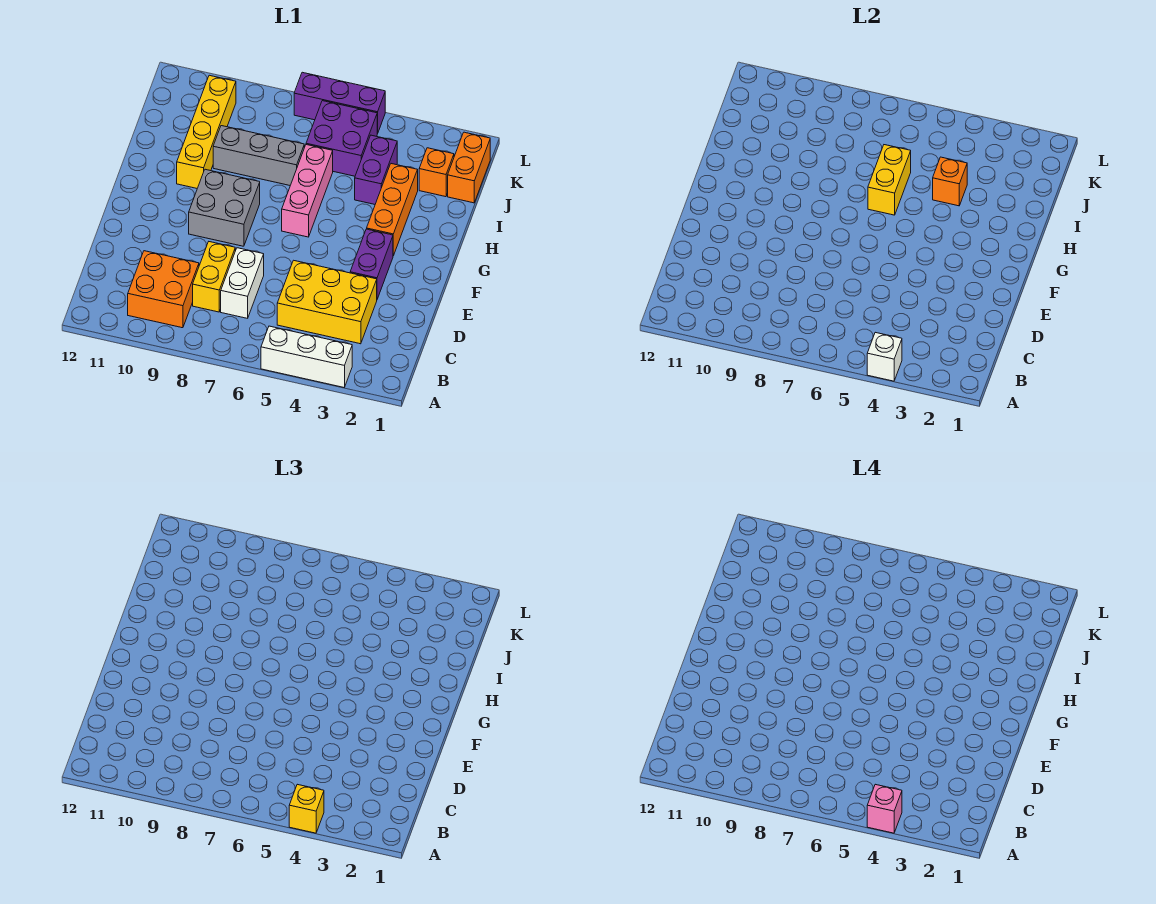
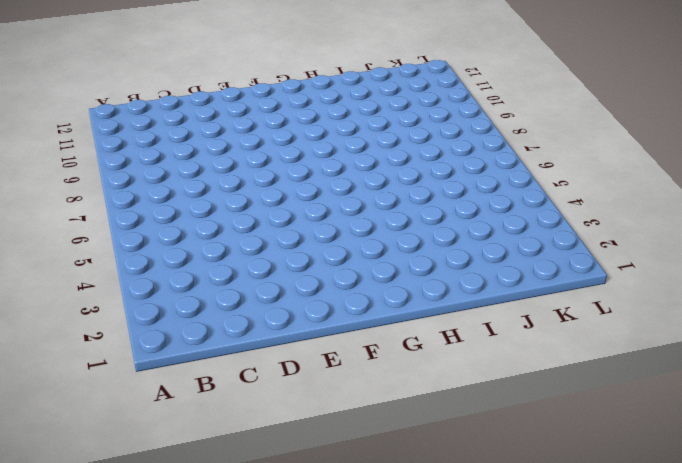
none -> white brick A3:A5 level 1
none -> orange brick B9:C10 level 1
none -> yellow brick C3:D5 level 1

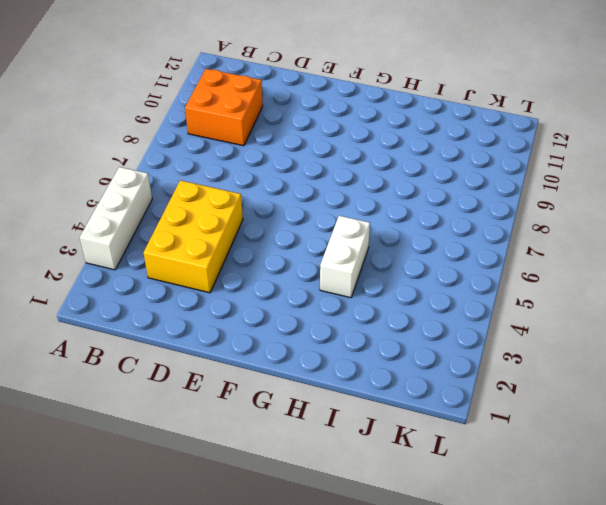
white brick H4:H5 level 1 -> white brick C7:D7 level 1
none -> yellow brick C8:D8 level 1
none -> purple brick E3:F3 level 1
none -> grey brick F8:G9 level 1

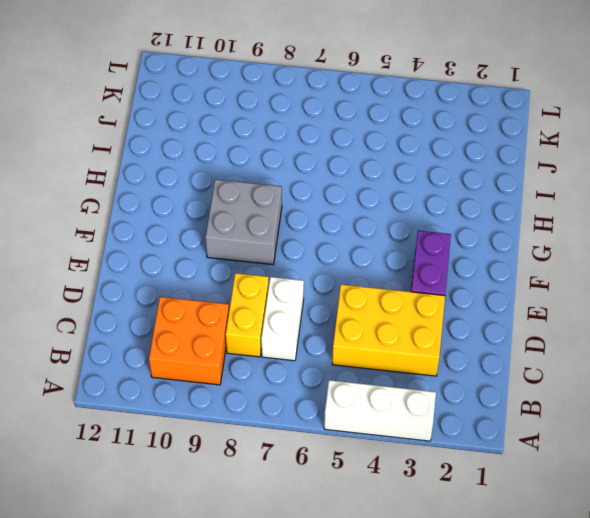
none -> orange brick G3:I3 level 1
none -> pink brick G6:I6 level 1
none -> yellow brick H10:K10 level 1

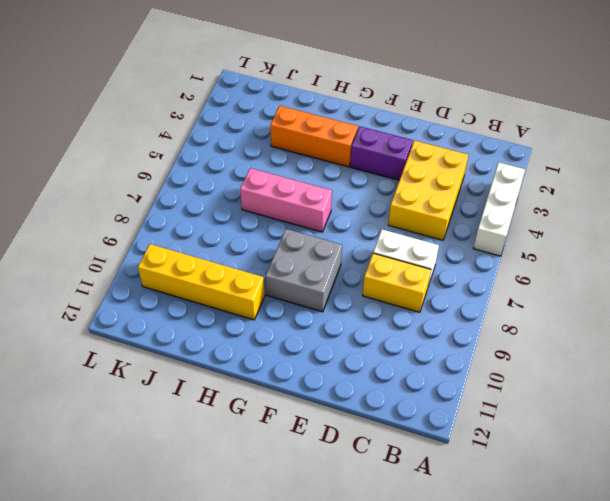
none -> orange brick B9:C10 level 1
none -> purple brick I4:J4 level 1
none -> grey brick I7:I9 level 1

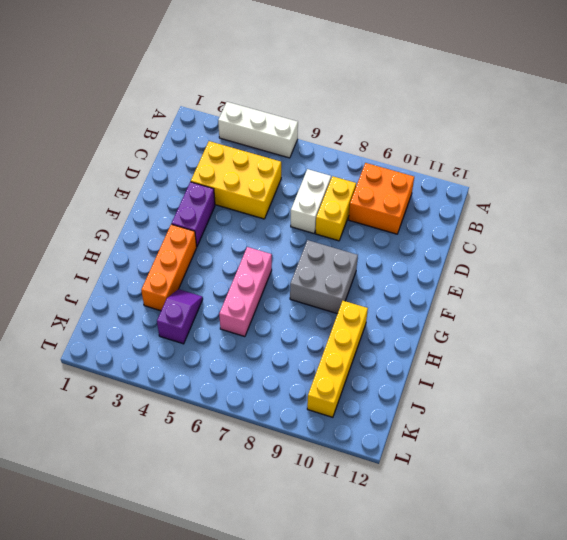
purple slope I4:J4 level 1 top J -> purple brick I4:J4 level 1
none -> grey brick I7:I9 level 1
none -> orange brick J1:K1 level 1
none -> orange brick J2 level 1

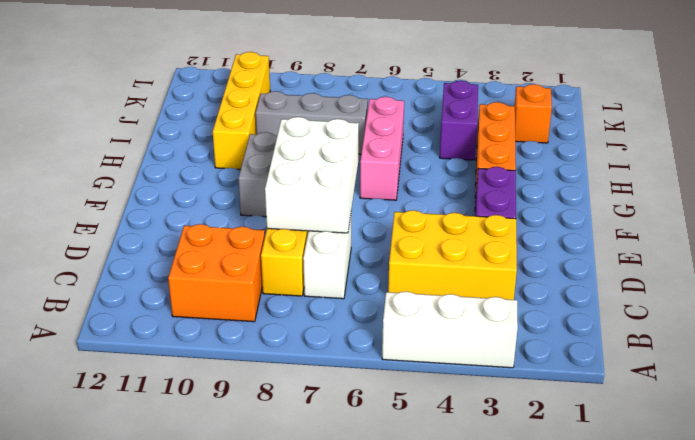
white brick D7:F8 level 2 -> none
none -> orange brick J1:K1 level 1
none -> purple brick J5:K6 level 1
none -> purple brick L5:L7 level 1

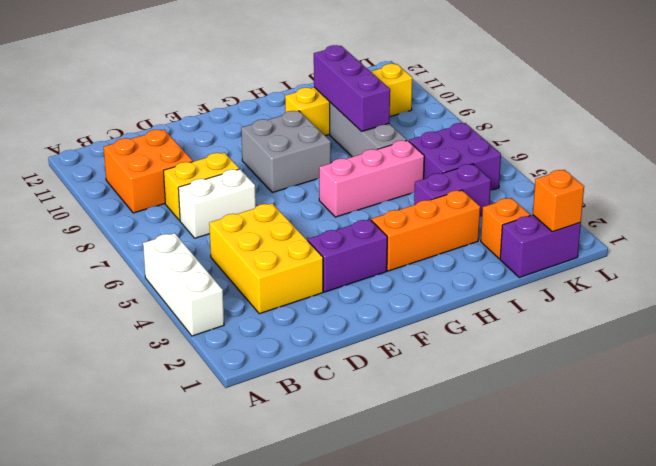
purple brick I8:I10 level 2 -> purple brick L5:L7 level 1
purple brick J1:K1 level 1 -> orange brick J1:K1 level 1
orange brick K1 level 2 -> orange brick I4 level 2
none -> white brick A4 level 2
none -> yellow brick H6:I6 level 2
none -> yellow brick A4 level 3

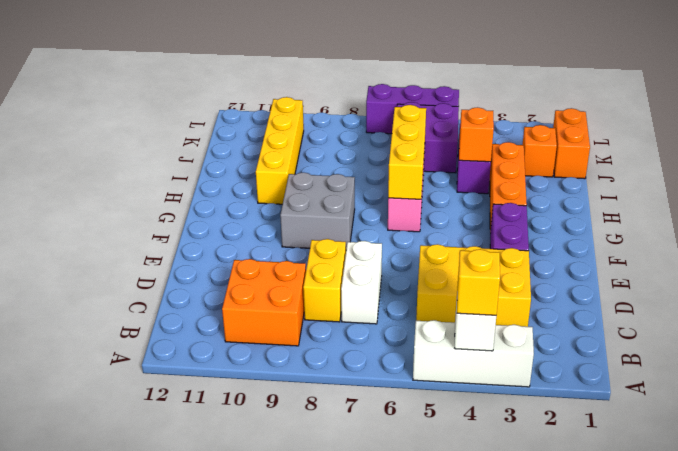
yellow brick G6:I6 level 2 -> yellow brick H6:I6 level 2
none -> grey brick I7:I9 level 1
none -> pink brick A4 level 4

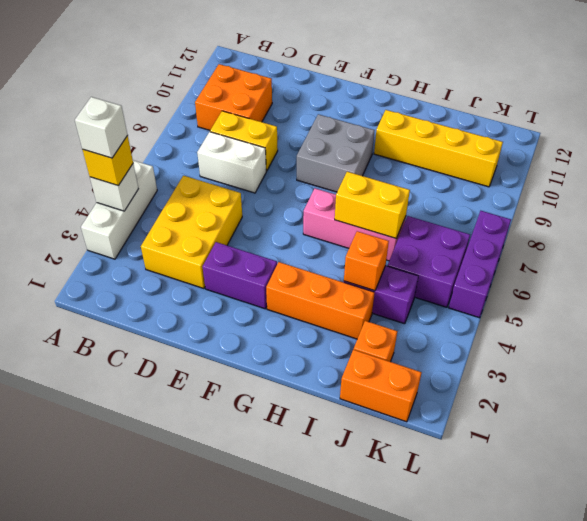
white brick A4 level 4 -> pink brick A4 level 4
none -> grey brick I7:I9 level 1

